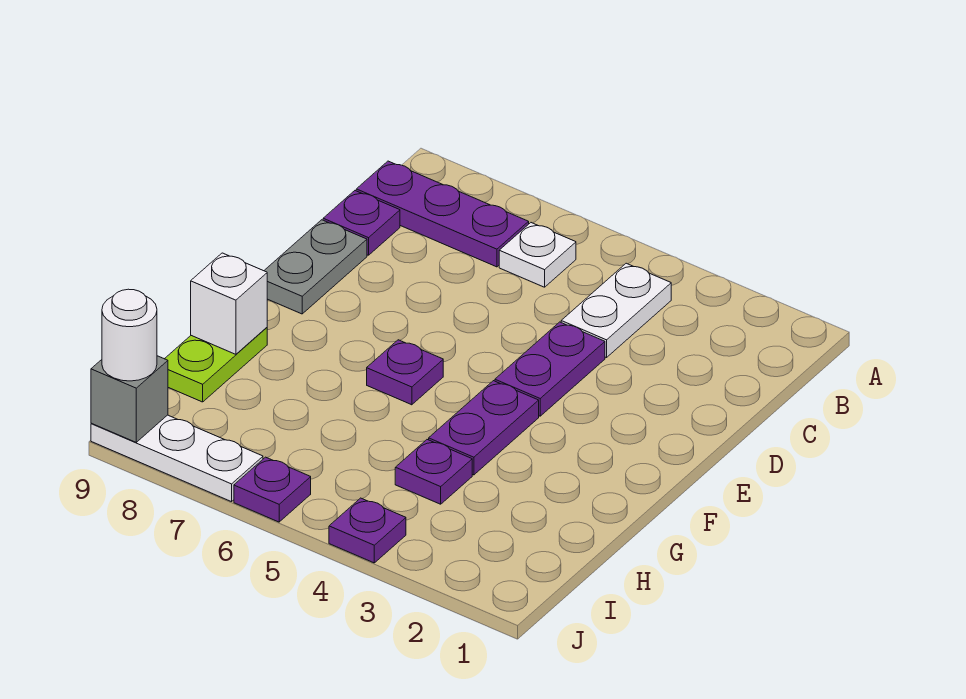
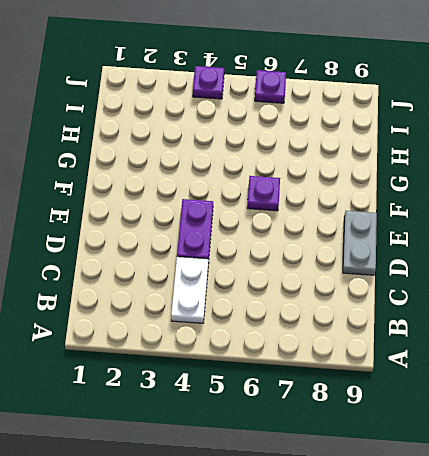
none -> white plate B6 level 1
none -> purple plate B7:B9 level 1
none -> purple plate C9 level 1

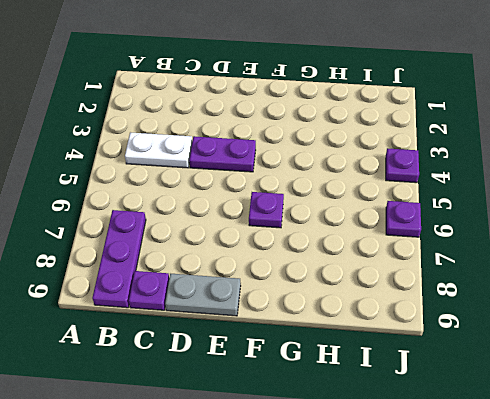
none -> white plate B6 level 1
none -> purple plate F4:G4 level 1
none -> lime plate G9:H9 level 1

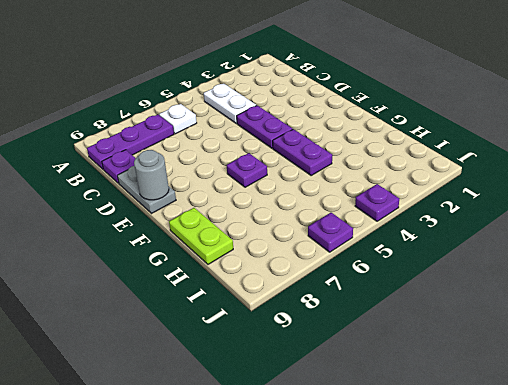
grey round brick E9 level 2 -> none
none -> purple plate H4 level 1
none -> white plate J7:J9 level 1
none -> white brick G9 level 2

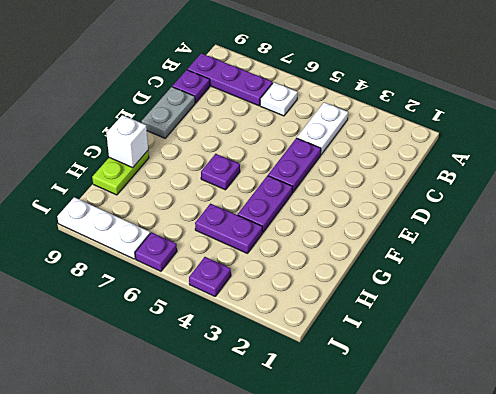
purple plate H4:H5 level 1 -> purple plate H4 level 1
none -> grey brick J9 level 2
none -> white round brick J9 level 3

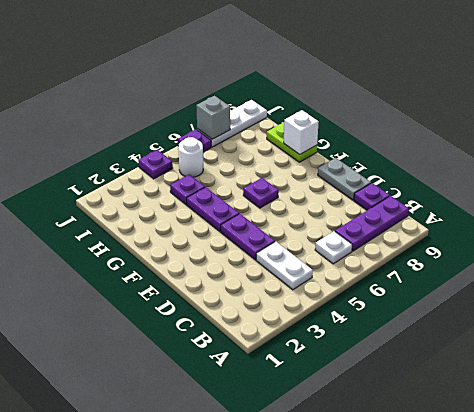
white round brick I5 level 1 -> white round brick J9 level 3
grey brick J7 level 2 -> grey brick J9 level 2

